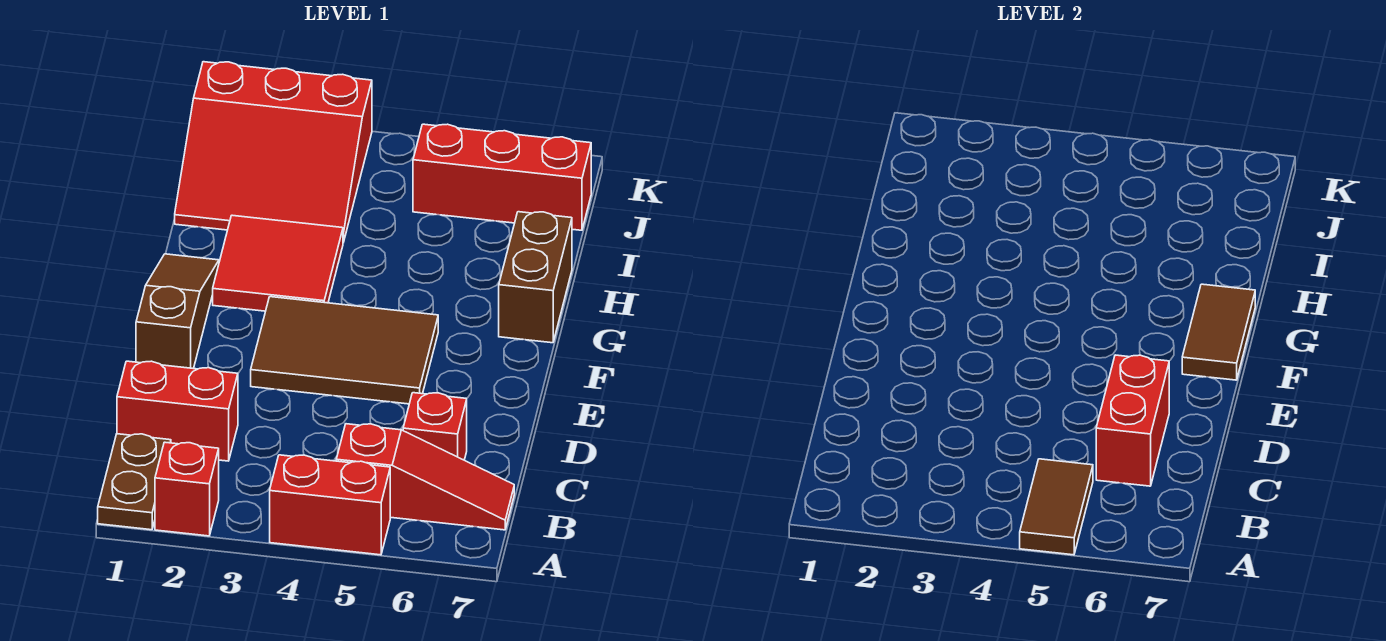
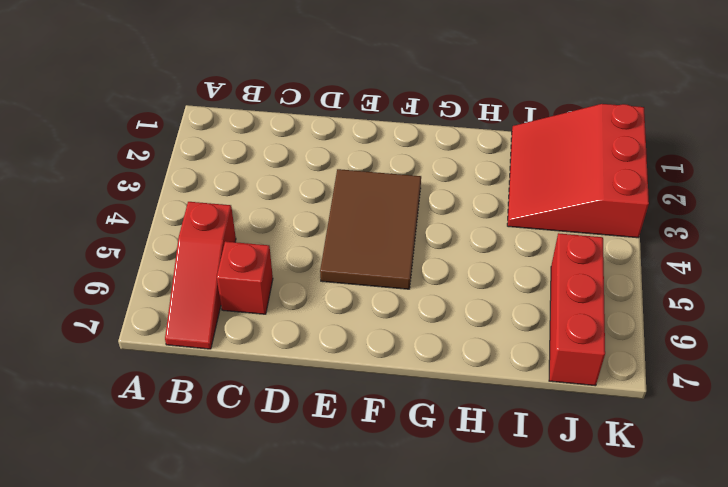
none -> brown plate A1:B1 level 1
none -> red brick A2 level 1
none -> red brick A4:A5 level 1

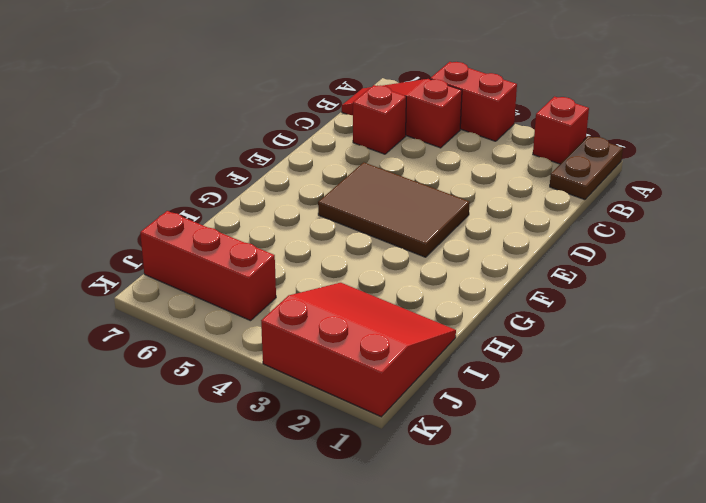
none -> red brick C1:C2 level 1
none -> brown slope E1:G1 level 1 top E
none -> red tile G2:H3 level 1

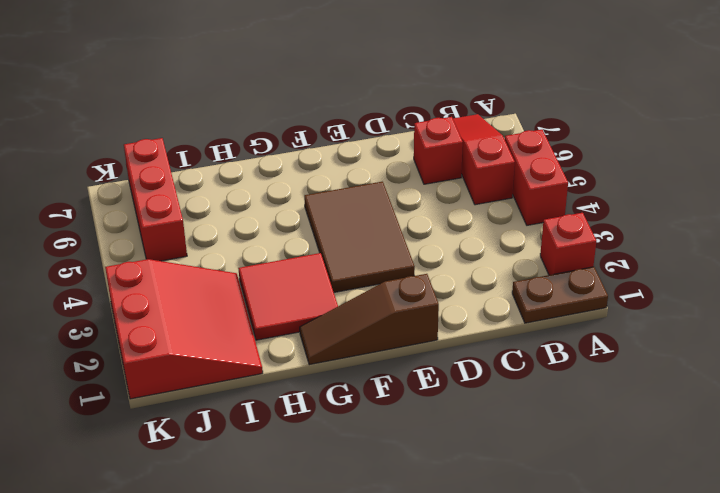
none -> red brick C1:C2 level 1
none -> brown brick G7:H7 level 1
none -> brown tile A5:B5 level 2

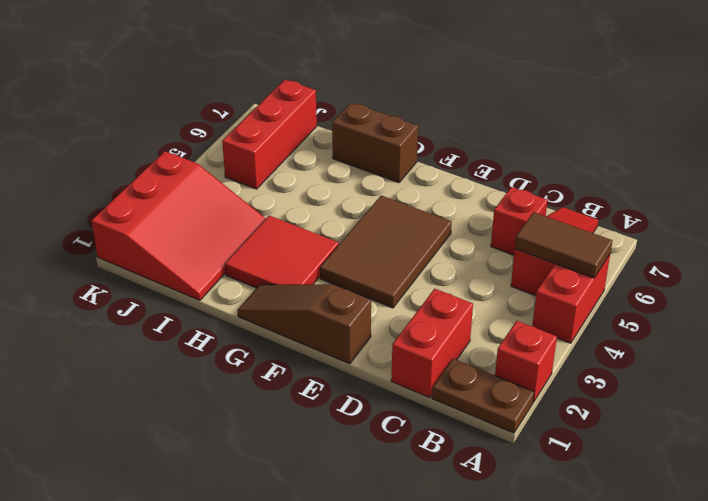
none -> red brick C6:D6 level 2
none -> brown tile F7:G7 level 2

